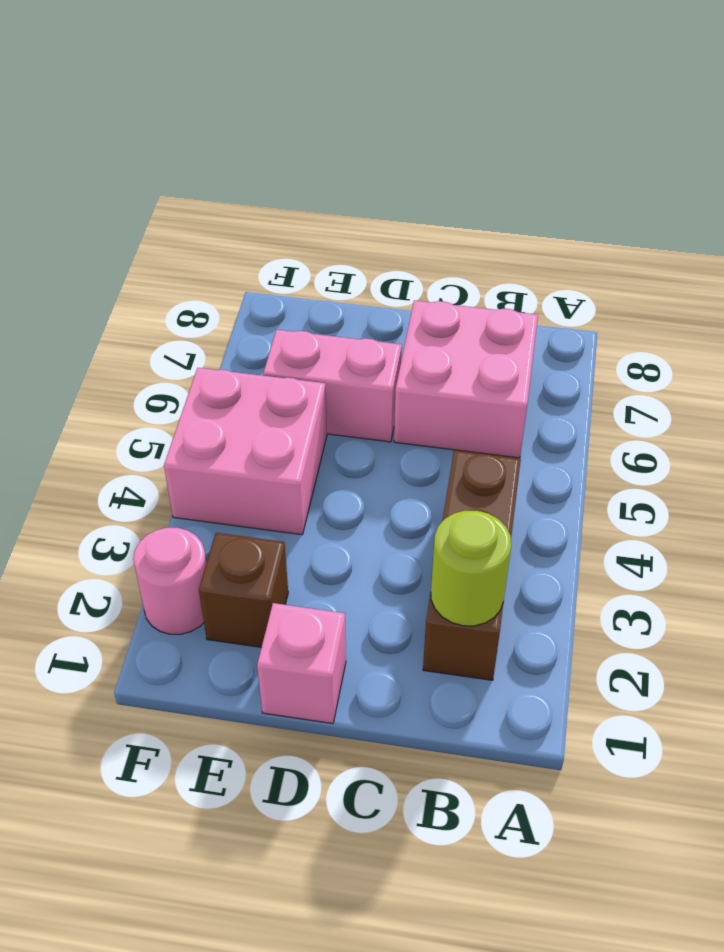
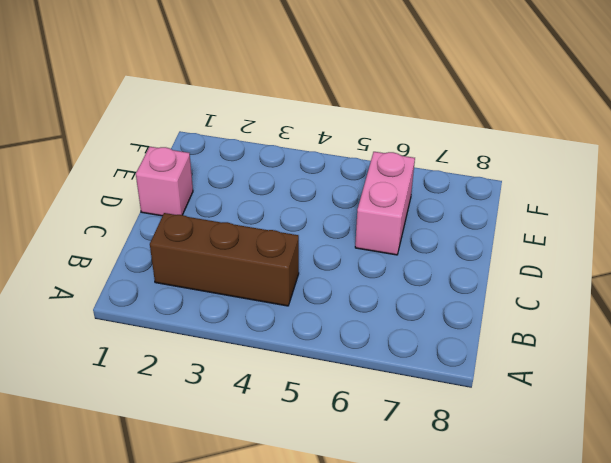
none -> pink brick B6:C7 level 1
none -> brown brick E2 level 1

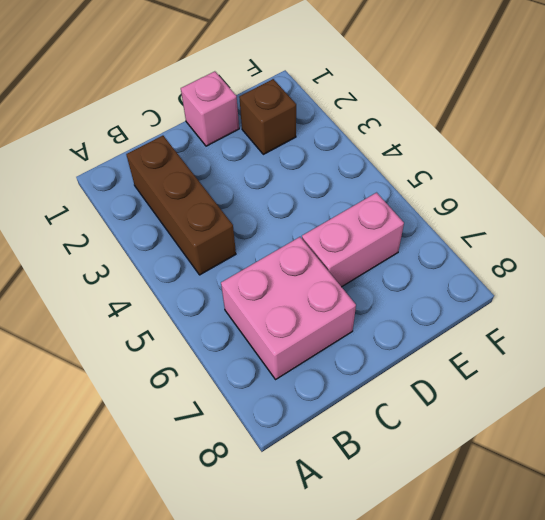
none -> pink brick E4:F5 level 1
none -> pink round brick F2 level 1

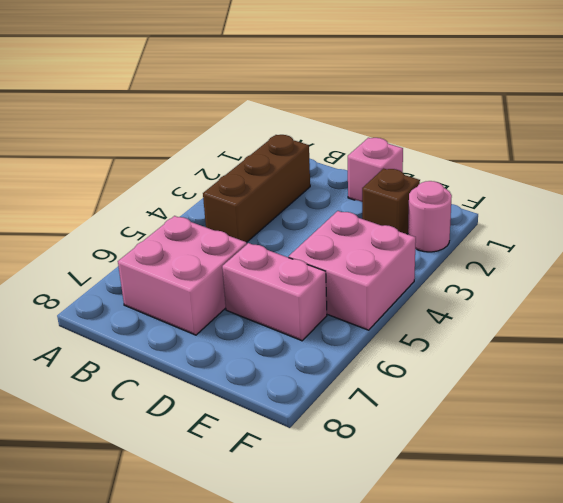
none -> lime round brick B2 level 2

